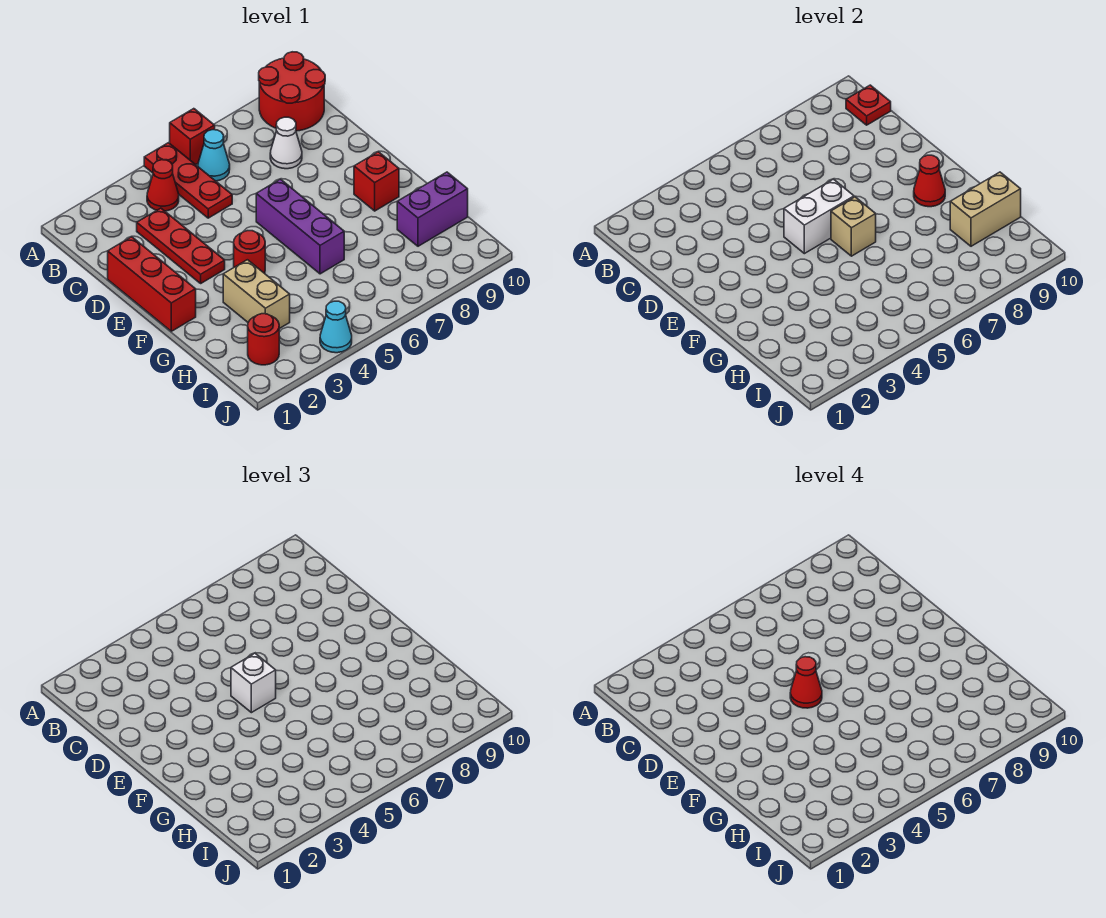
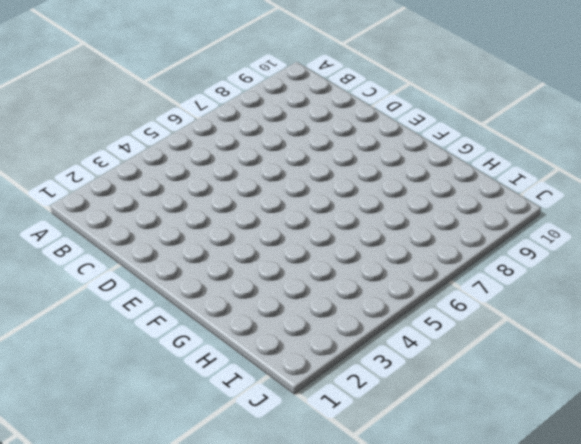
none -> red plate A5:C5 level 1
none -> red brick A6 level 1
none -> red round brick A9:B10 level 1

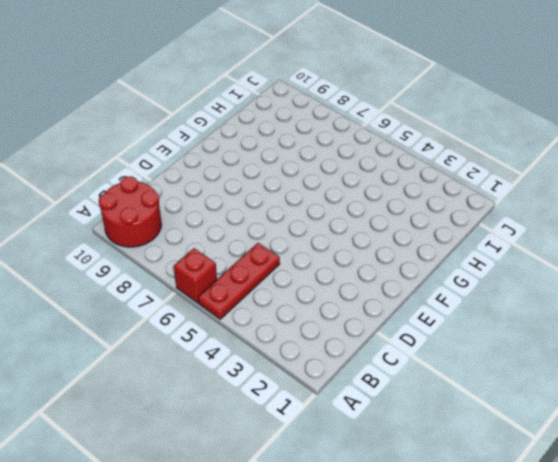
none -> red cone B4 level 1
none -> cyan cone B6 level 1
none -> red plate C3:E3 level 1

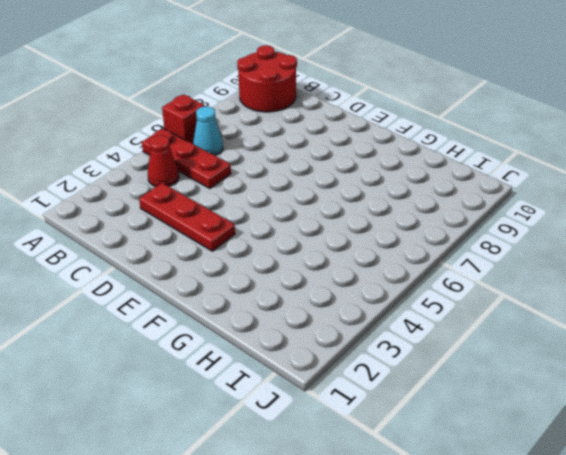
none -> white cone C8 level 1
none -> red brick D1:F1 level 1
none -> purple brick E6:G6 level 1

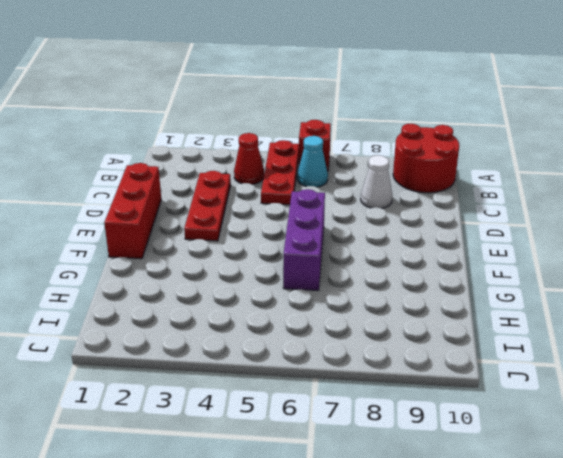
none -> red round brick F4 level 1
none -> red brick F9 level 1
none -> tan brick G3:H3 level 1

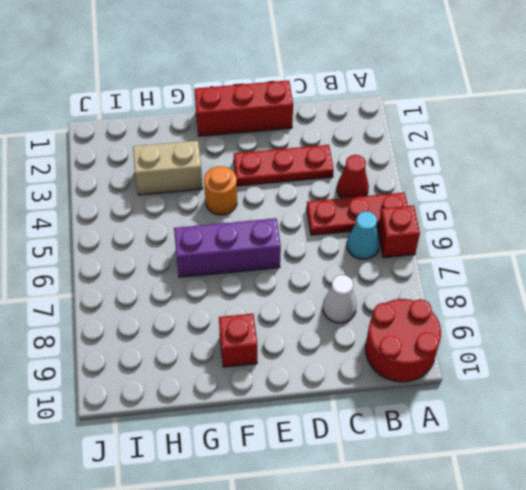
orange round brick F4 level 1 -> red round brick F4 level 1
none -> purple brick H9:H10 level 1
none -> red round brick I2 level 1
none -> cyan cone J4 level 1

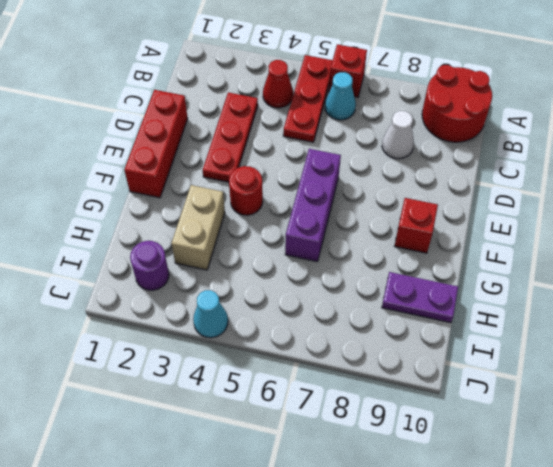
purple plate H9:H10 level 1 -> purple brick H9:H10 level 1
purple round brick I2 level 1 -> red round brick I2 level 1
none -> red plate B10 level 2
none -> white brick E5:E6 level 2
none -> tan brick F6 level 2

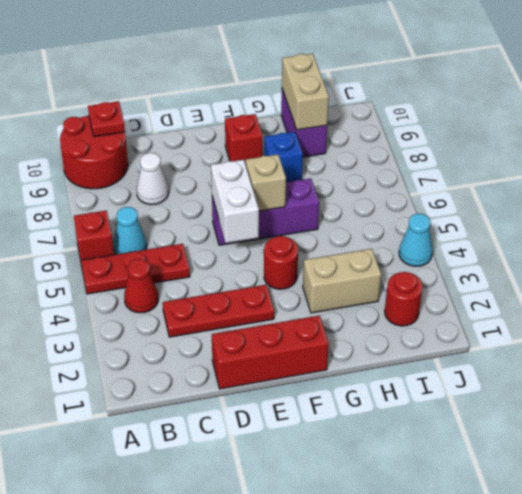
blue brick G8 level 1 -> none
none -> red cone F9 level 2
none -> white brick E5 level 3
none -> red cone E5 level 4

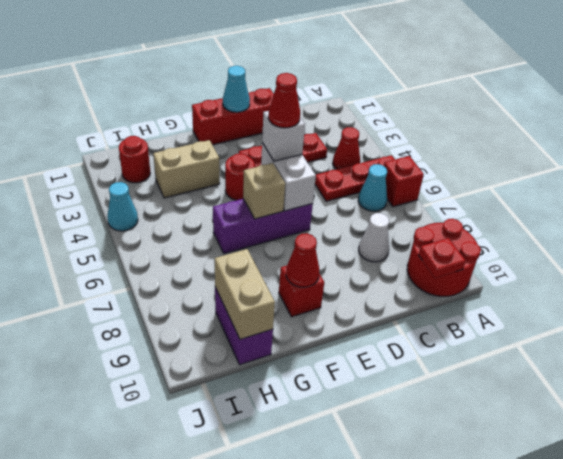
cyan cone E1 level 2 -> none

